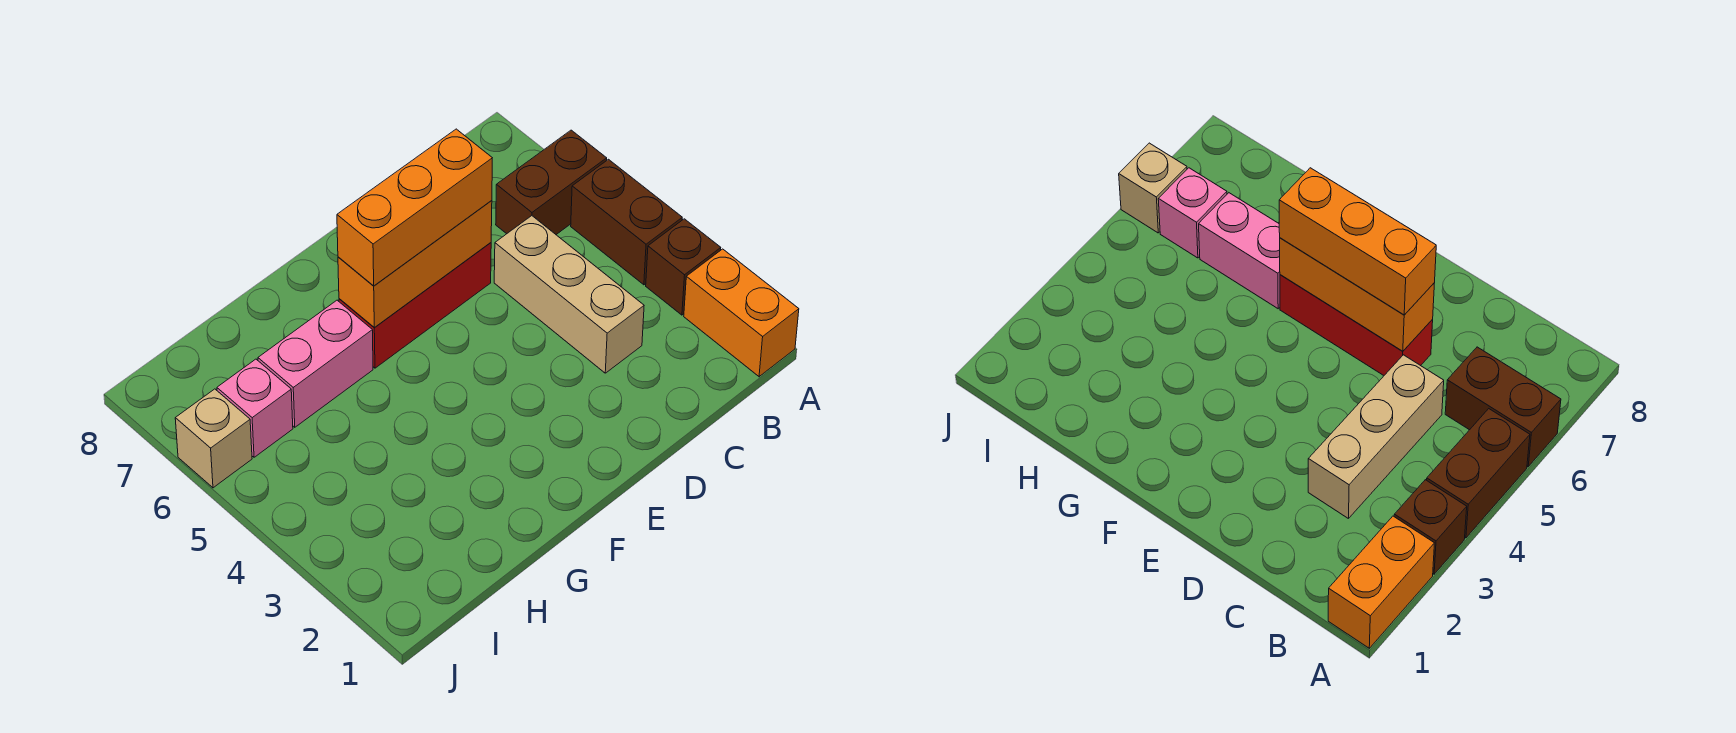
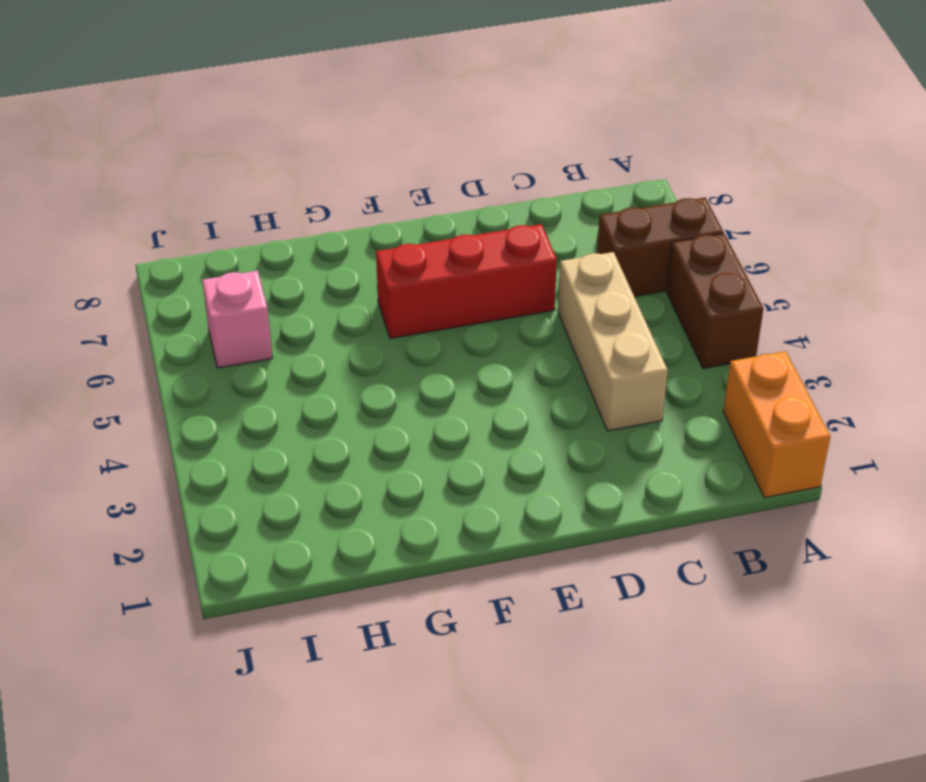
none -> brown brick A3 level 1
none -> pink brick G6:H6 level 1

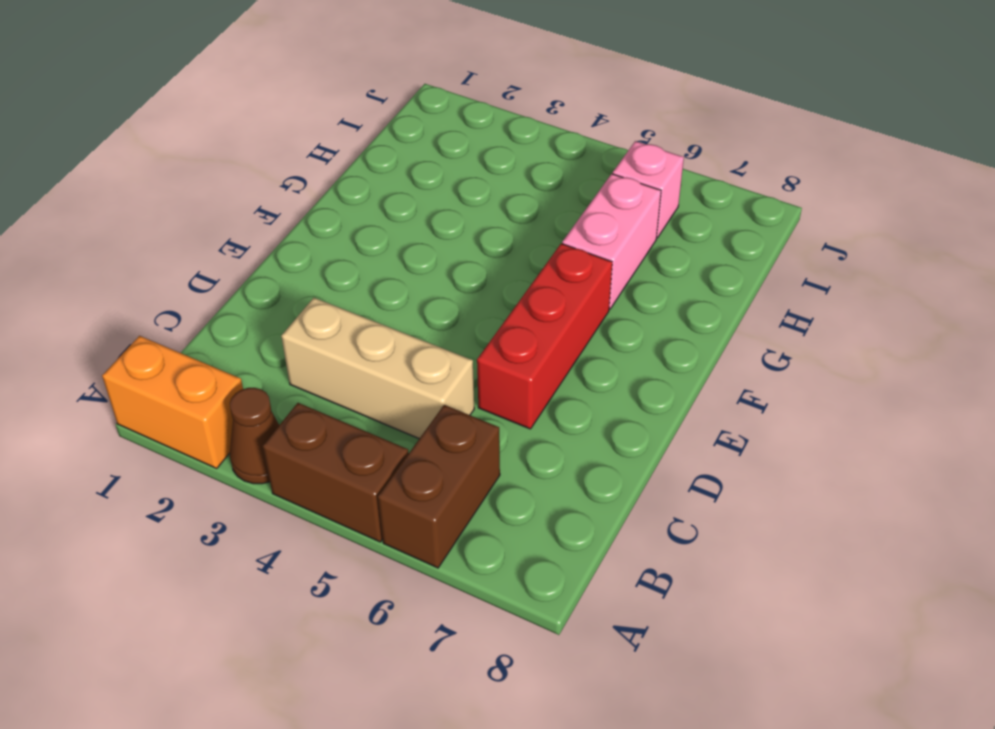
brown cone A3 level 1 -> brown brick A3 level 1
none -> tan brick J6 level 1
none -> orange brick D6:F6 level 2

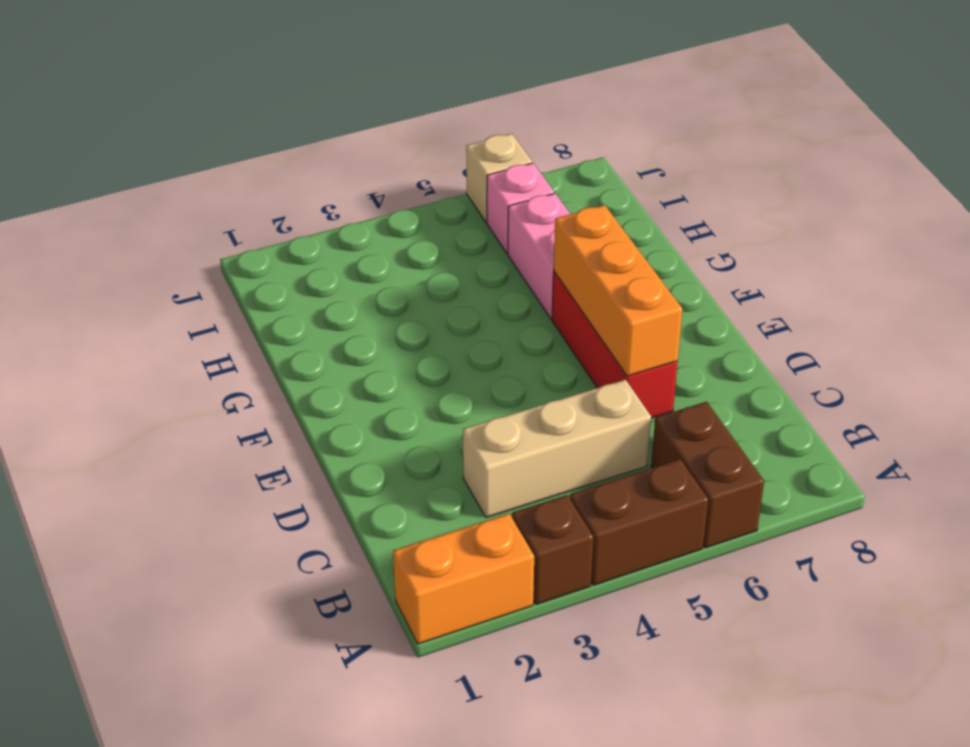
none -> orange brick D6:F6 level 3

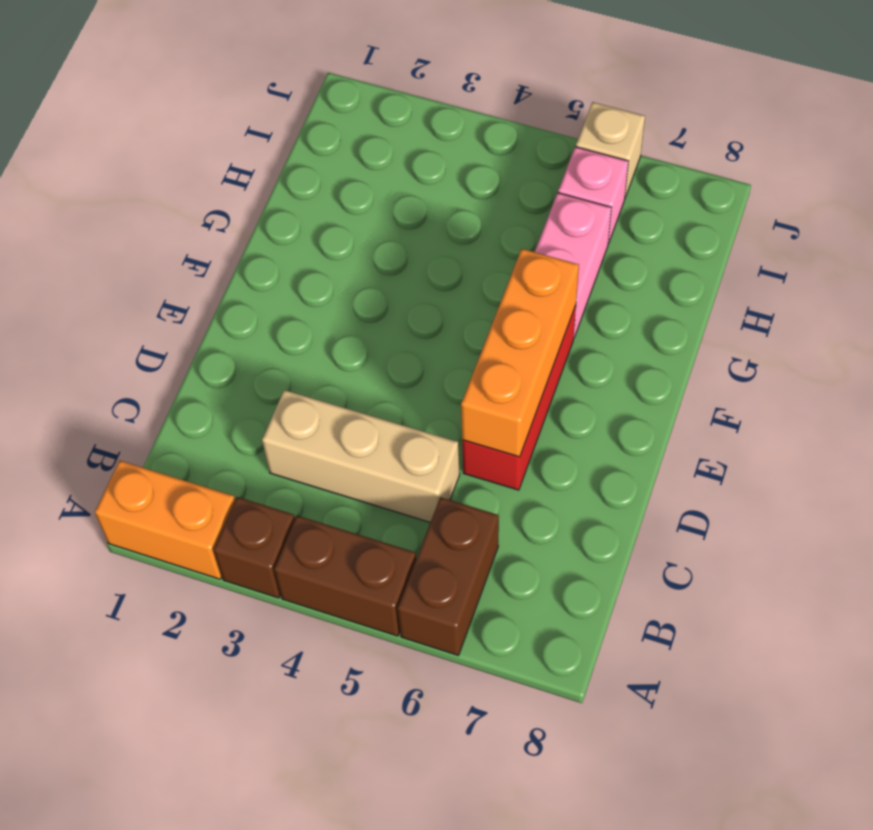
none -> orange brick D6:F6 level 3

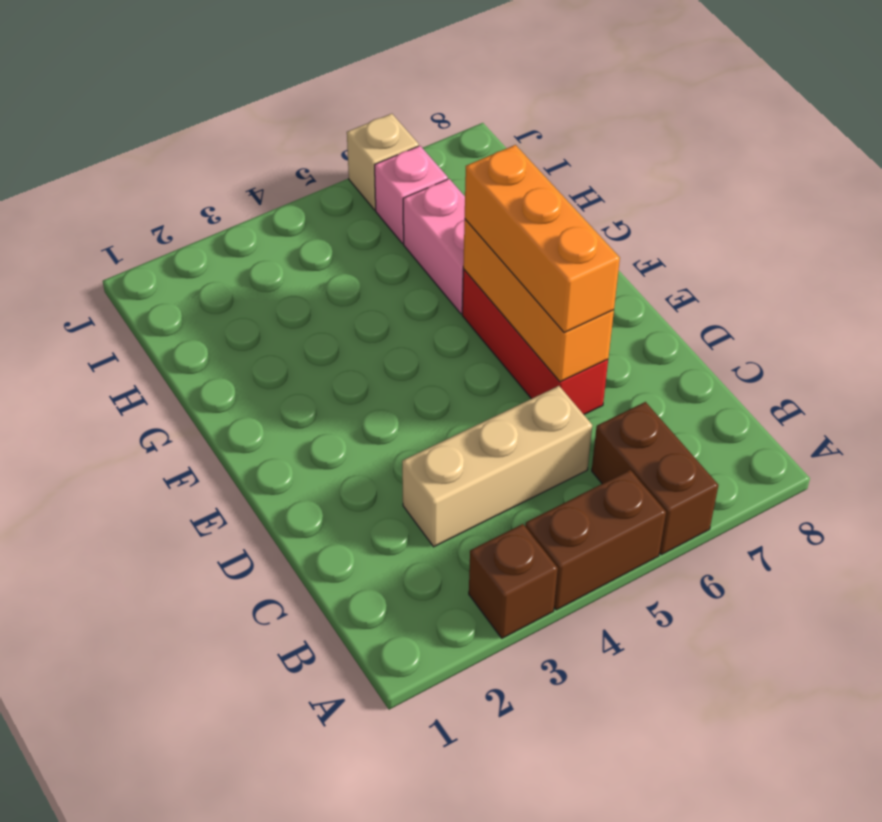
none -> orange brick A1:A2 level 1

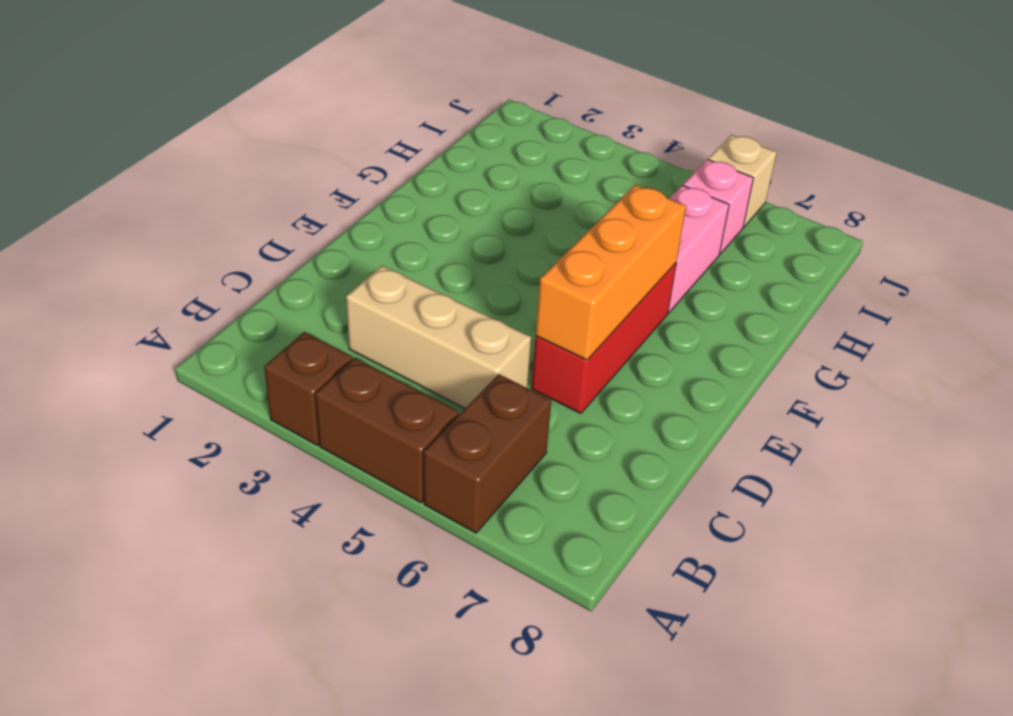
none -> orange brick A1:A2 level 1
none -> orange brick D6:F6 level 3

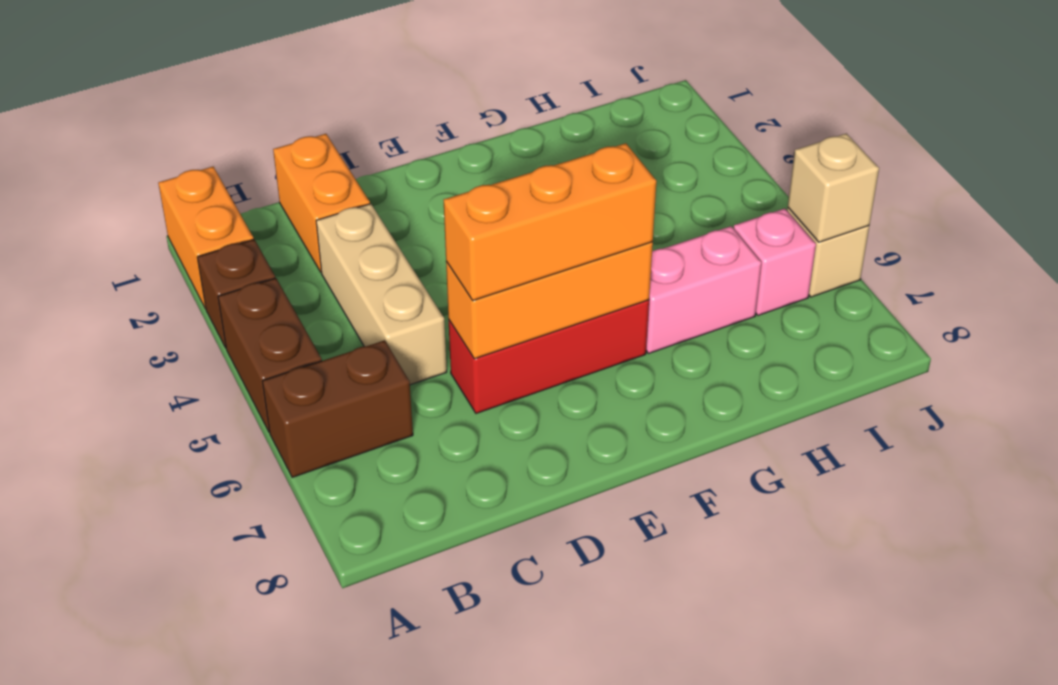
orange brick C1:C2 level 1 -> none
tan brick J6 level 2 -> none

